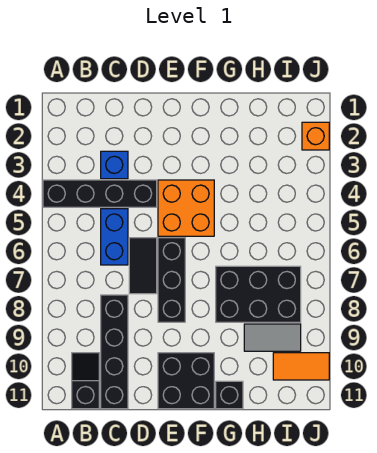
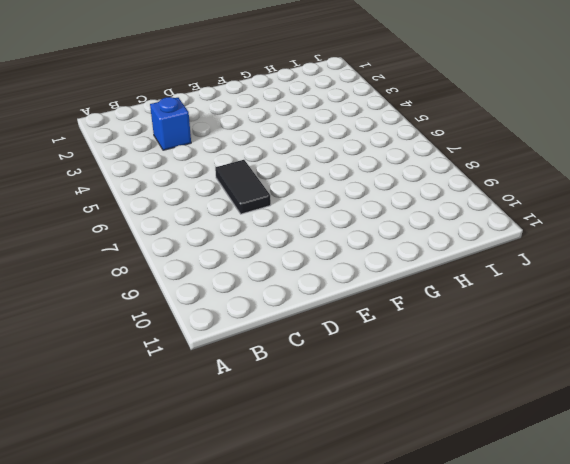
none -> black brick A4:D4 level 1
none -> black slope B10:B11 level 1 top 11
none -> blue brick C5:C6 level 1

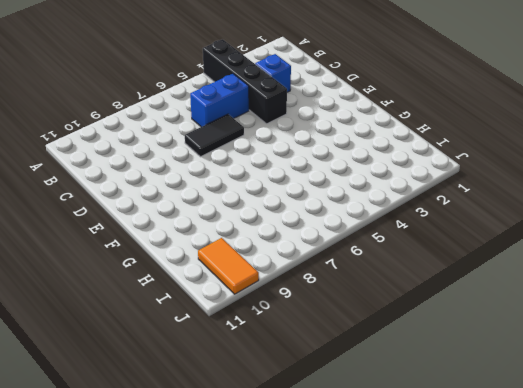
none -> black slope B10:B11 level 1 top 11
none -> black brick C8:C11 level 1
none -> orange brick E4:F5 level 1

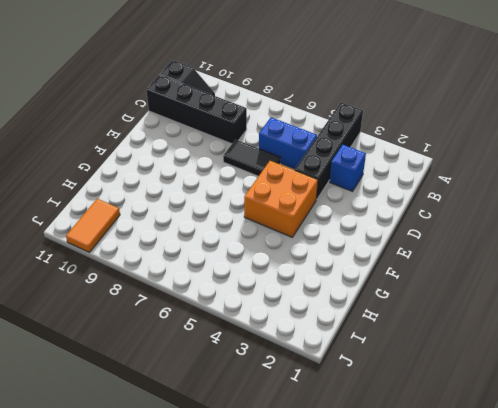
none -> black brick E6:E8 level 1
none -> black brick E10:F11 level 1
none -> black brick G7:I8 level 1

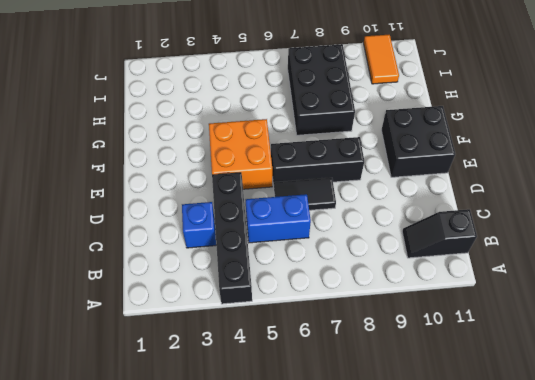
none -> black brick C8:C11 level 1
none -> black brick G11 level 1
none -> grey tile H9:I9 level 1

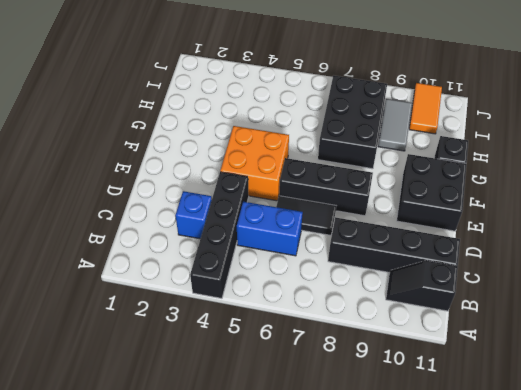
none -> orange brick J2 level 1

